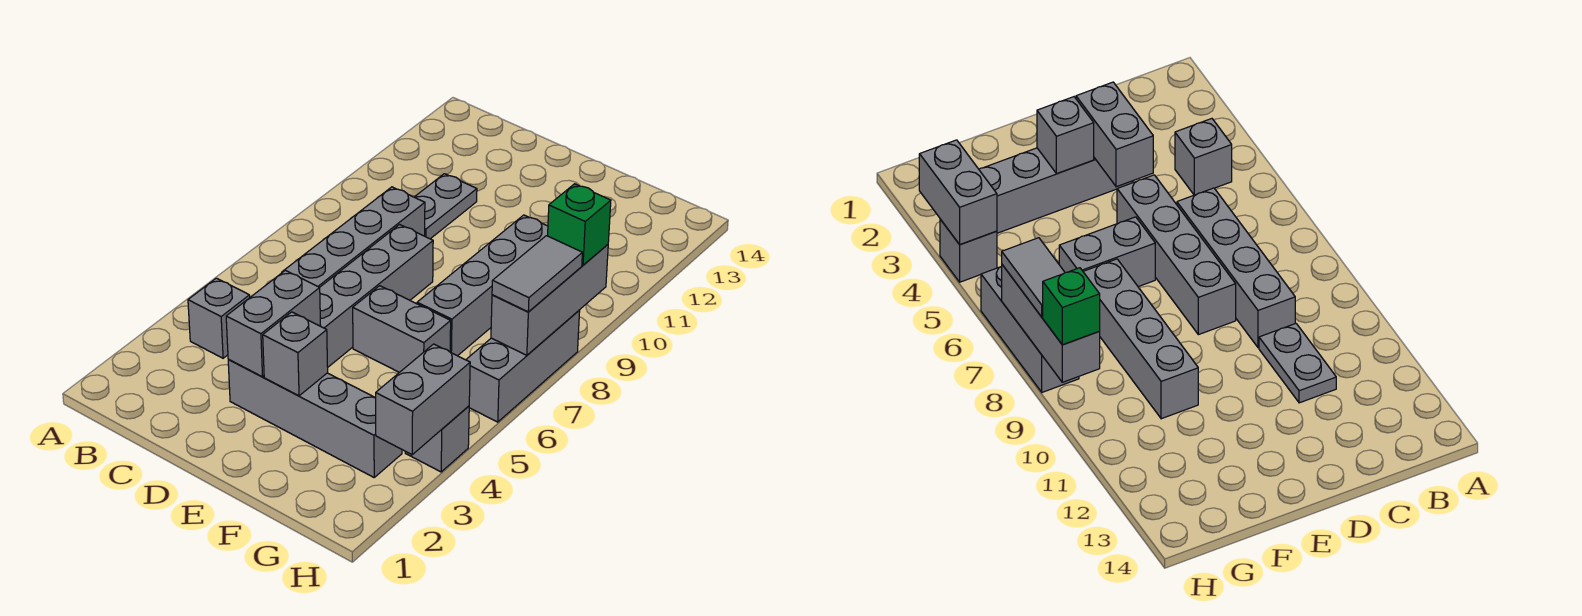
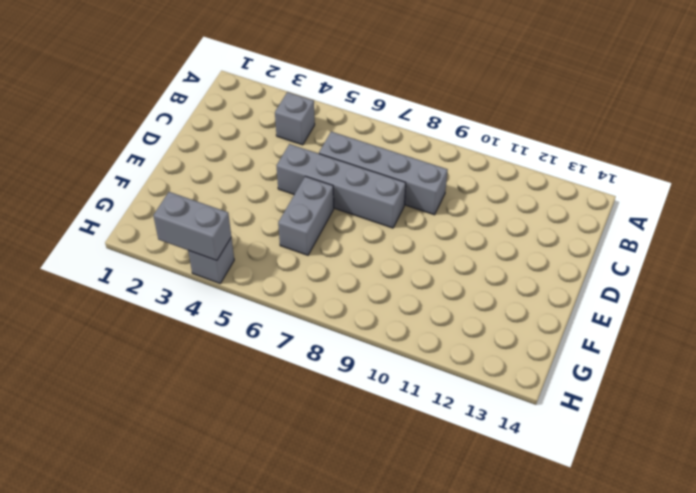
none -> grey plate C10:C11 level 1
none -> grey brick D3:G3 level 1
none -> grey brick F7:F10 level 1

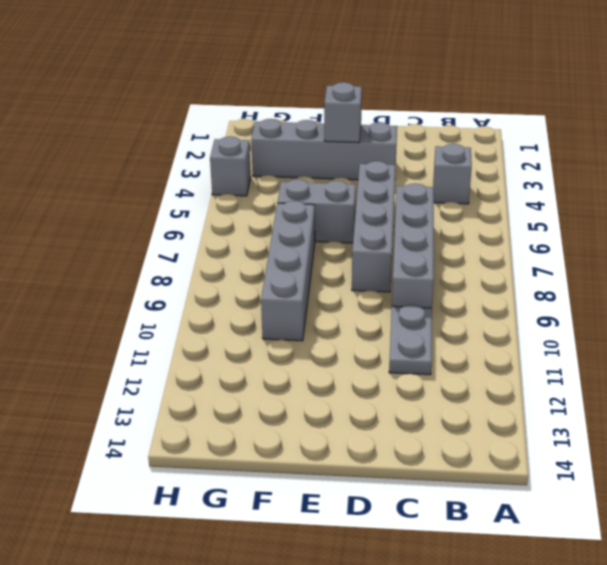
none -> grey brick H6:H8 level 1
none -> grey brick D3:D4 level 2
none -> grey brick H3:H4 level 2

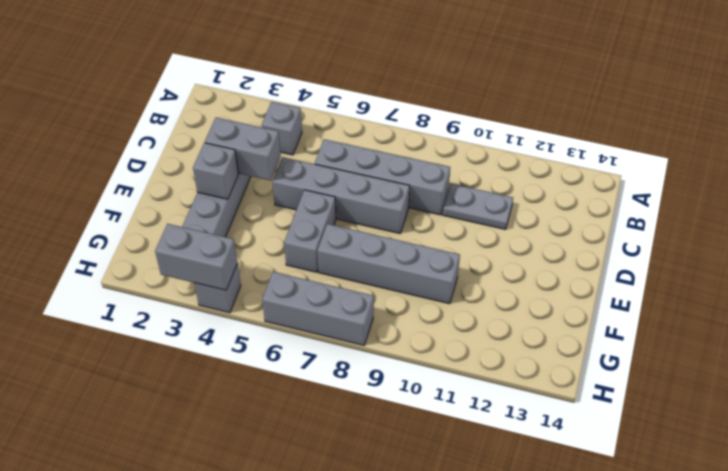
none -> grey brick H7:H9 level 2
none -> grey tile H7:H8 level 3
none -> green brick H9 level 3

